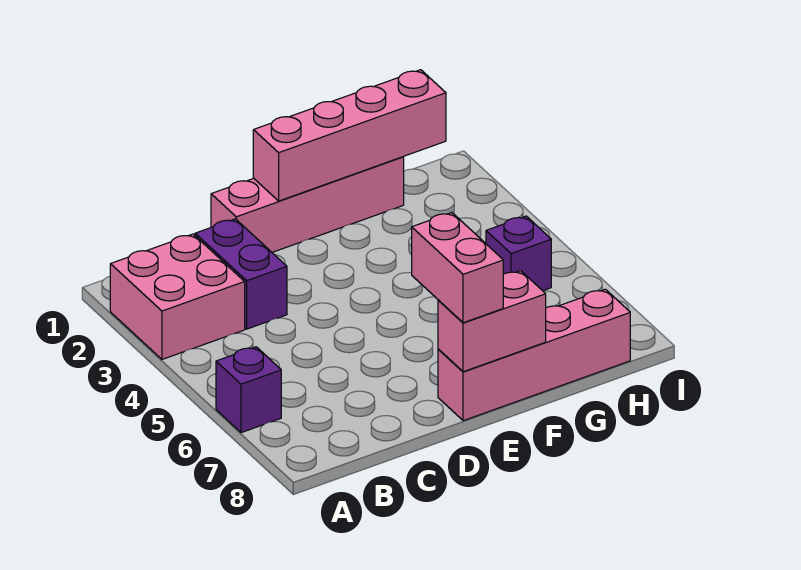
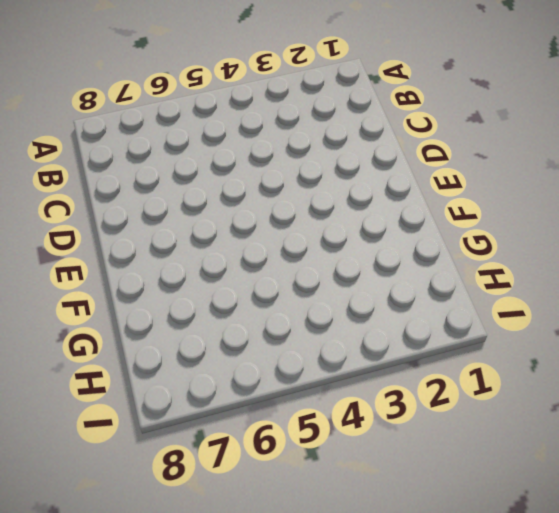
none -> pink brick A2:B3 level 1
none -> purple brick A6 level 1

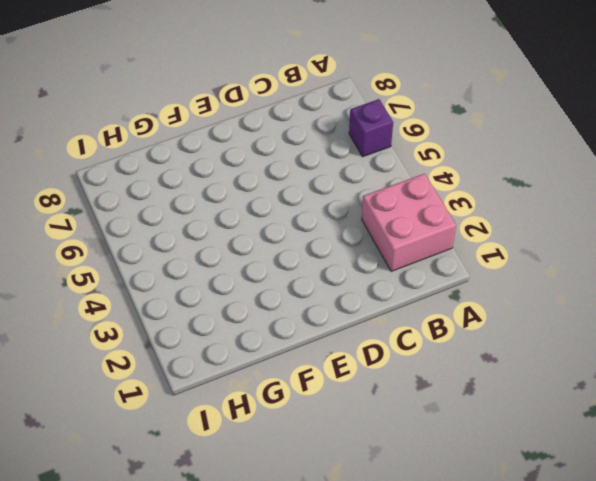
none -> purple brick C2:C3 level 1
none -> pink brick D1:G1 level 1

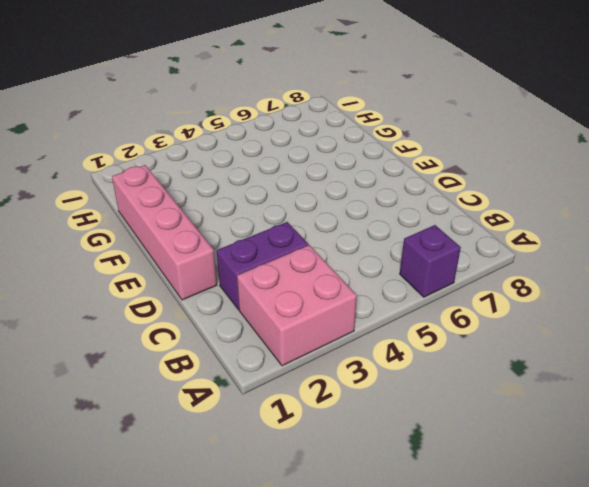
none -> pink brick E8:H8 level 1
none -> purple brick H5 level 1

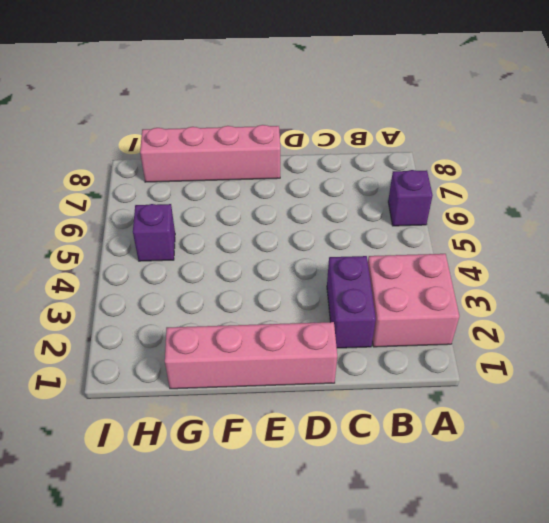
none -> pink brick E1:H1 level 2
none -> pink brick E8:F8 level 2

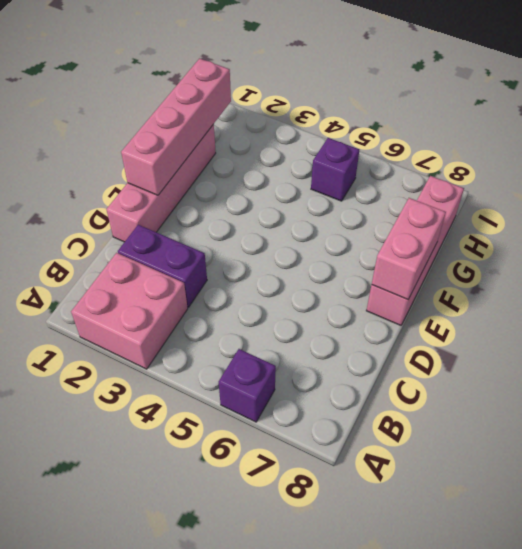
none -> pink brick E7:E8 level 3

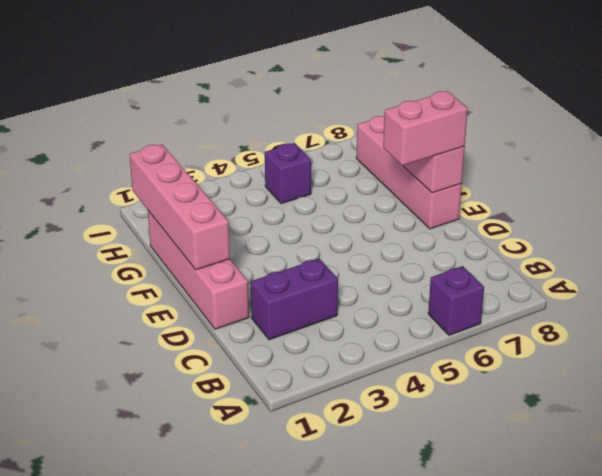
none -> pink brick A2:B3 level 1

